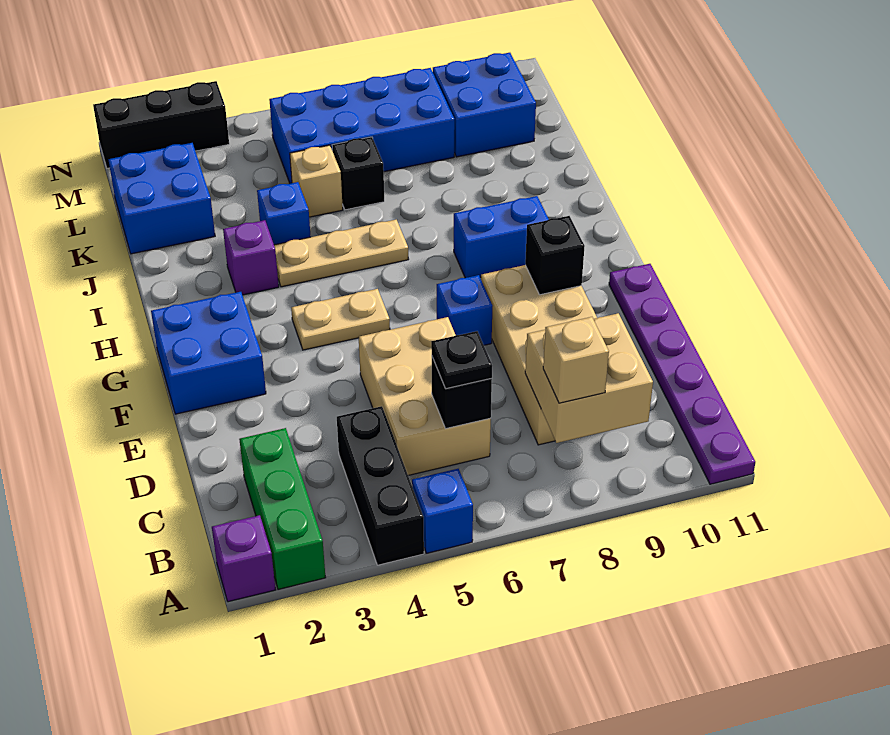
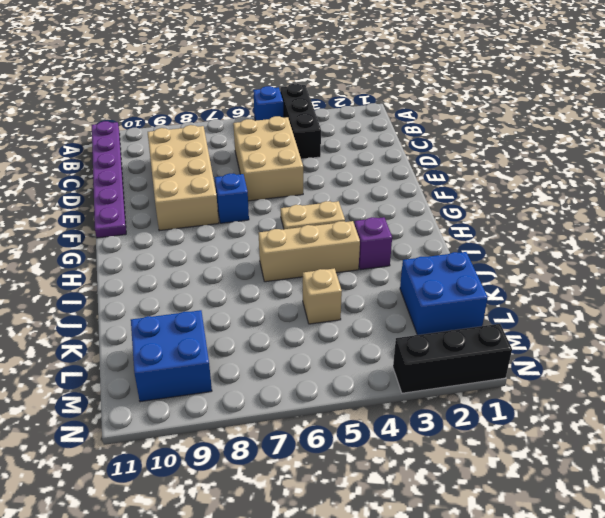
tan brick I4:I6 level 1 -> tan plate I4:I6 level 1
none -> purple brick A1 level 1
none -> green brick A2:C2 level 1
none -> blue brick F1:G2 level 1

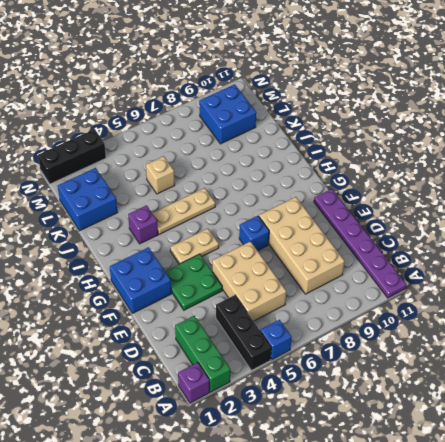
green plate E3:F4 level 1 -> none
none -> blue brick H8:H9 level 1
none -> blue brick J4 level 1
none -> black brick K6 level 1

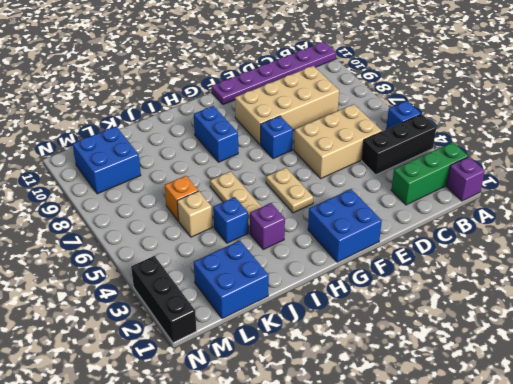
orange brick K6 level 1 -> black brick K6 level 1
none -> blue brick L5:M8 level 1
none -> tan brick B8:C9 level 2
none -> black brick C6 level 2

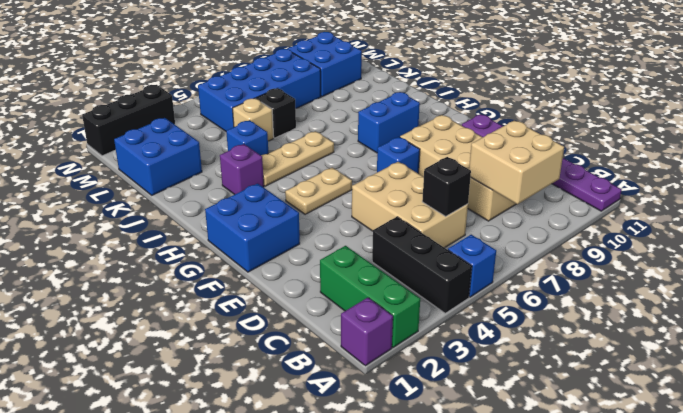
none -> black brick F9 level 2
none -> tan brick B8 level 3
none -> black plate C6 level 3

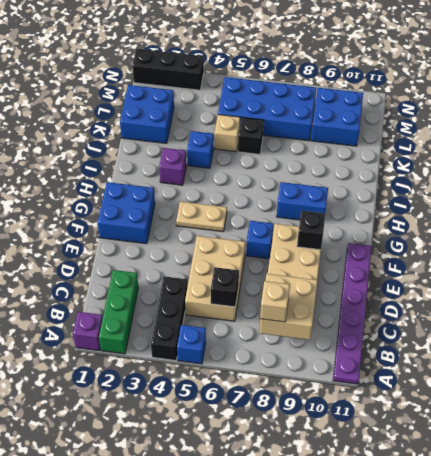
none -> tan plate I4:I6 level 1
none -> black plate C6 level 3

